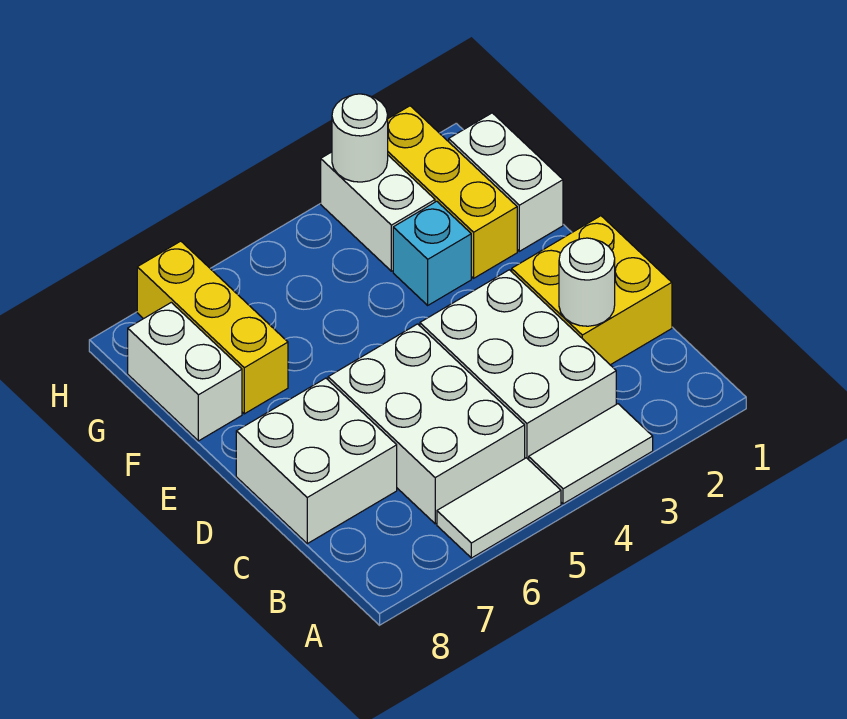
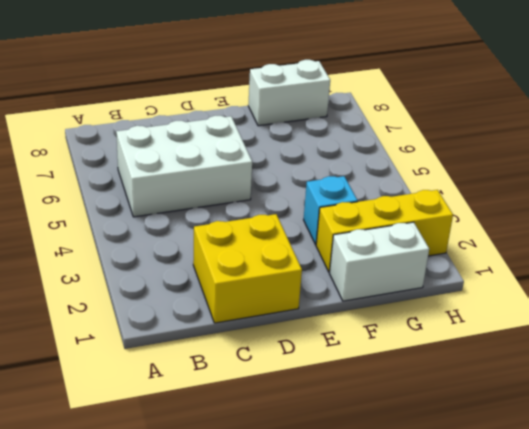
none -> white tile A3:A4 level 1
none -> white tile A5:A6 level 1
none -> white brick B3:D4 level 1

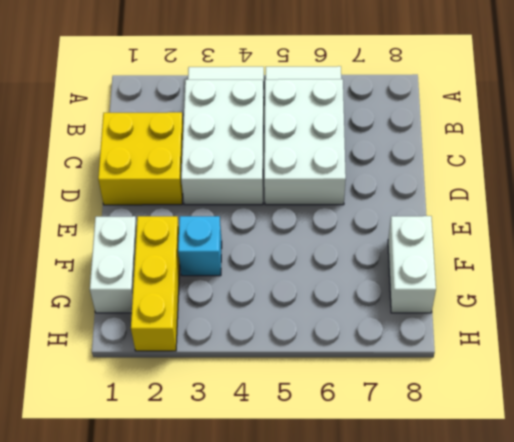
none -> white brick C7:D8 level 1
none -> yellow brick F7:H7 level 1
none -> white brick G3:H3 level 1

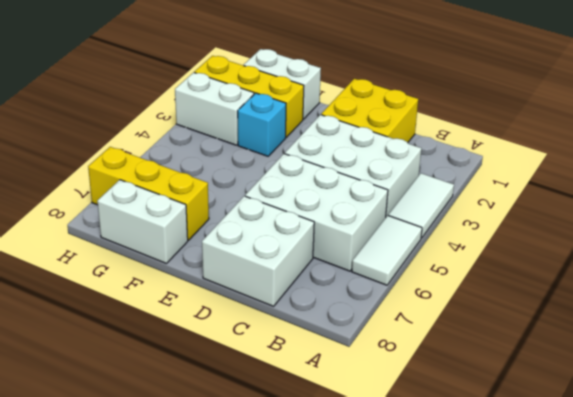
none -> white round brick C2 level 2
none -> white round brick H3 level 2

